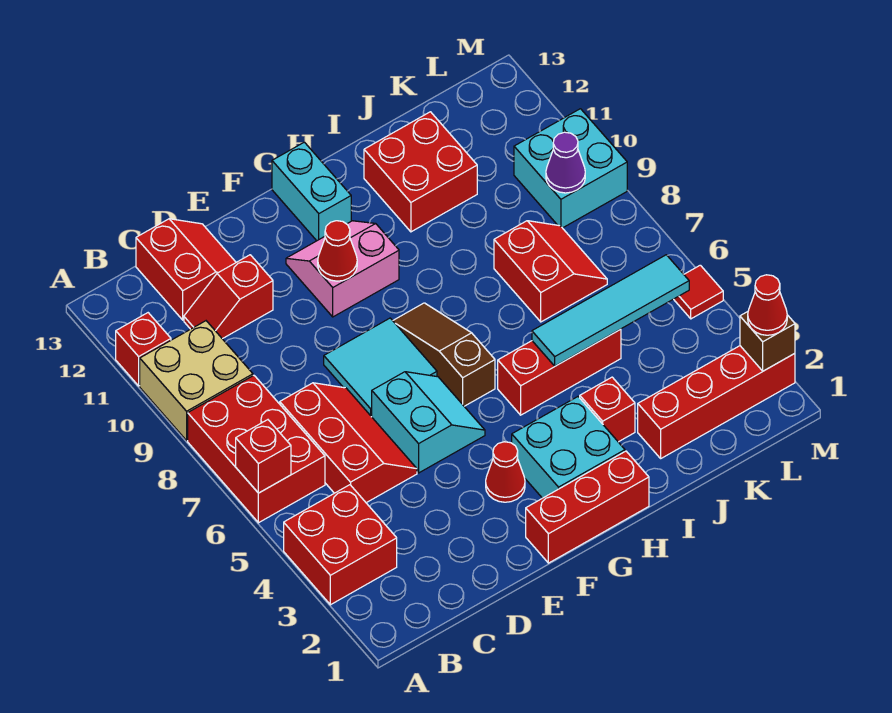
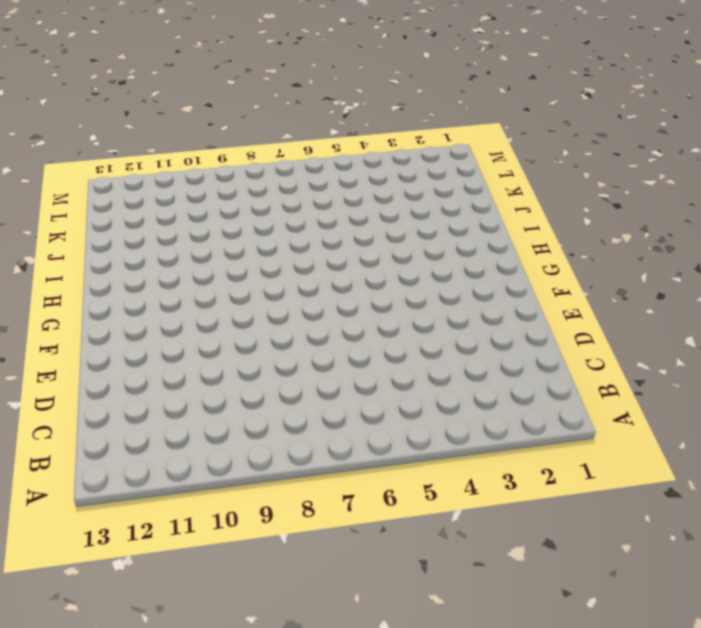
none -> red brick A3:B4 level 1
none -> red brick A6:B8 level 1
none -> tan brick A9:B10 level 1

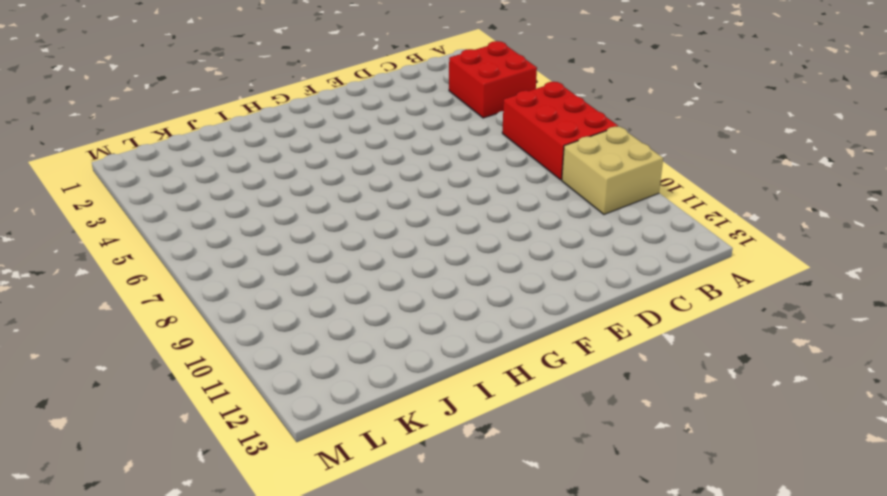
none -> red brick A11 level 1
none -> red slope C5:D7 level 1 top C
none -> red slope C11:D11 level 1 top D

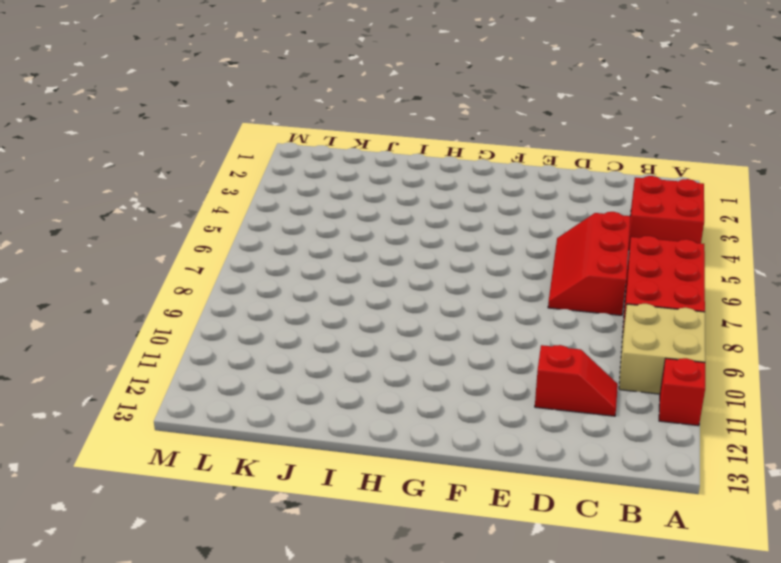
none -> red slope C12:D13 level 1 top C
none -> cyan slope E5:F6 level 1 top E
none -> cyan tile E7:F8 level 1

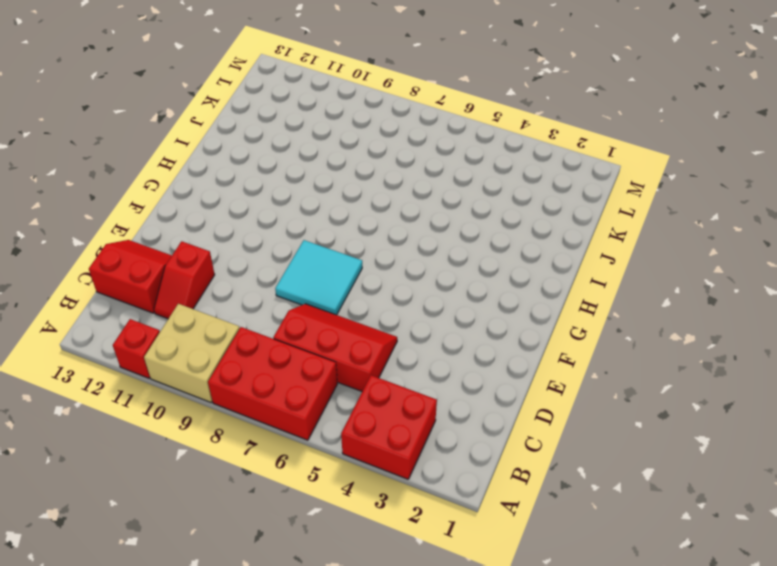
none -> cyan slope E5:F6 level 1 top E
none -> red brick F1:H1 level 1
none -> red cone F3 level 1

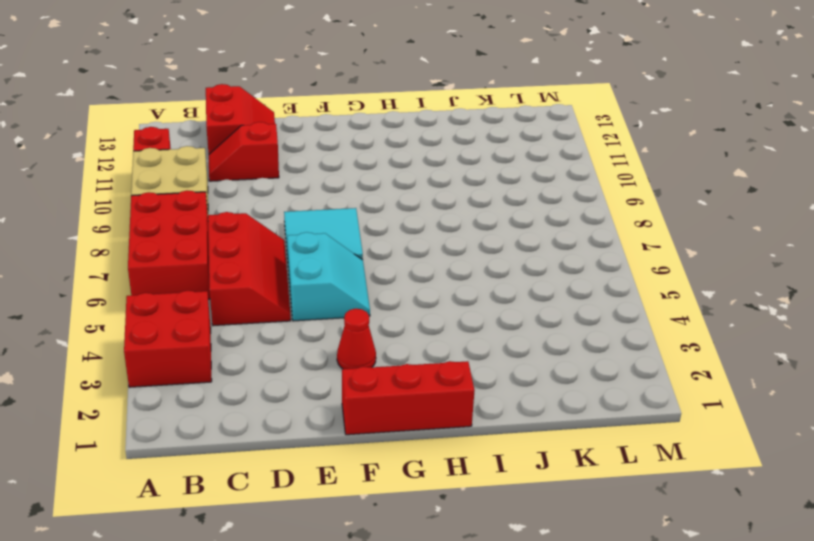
none -> pink slope F10:G11 level 1 top 10
none -> cyan brick G2:H3 level 1
none -> brown slope G6:G8 level 1 top 6

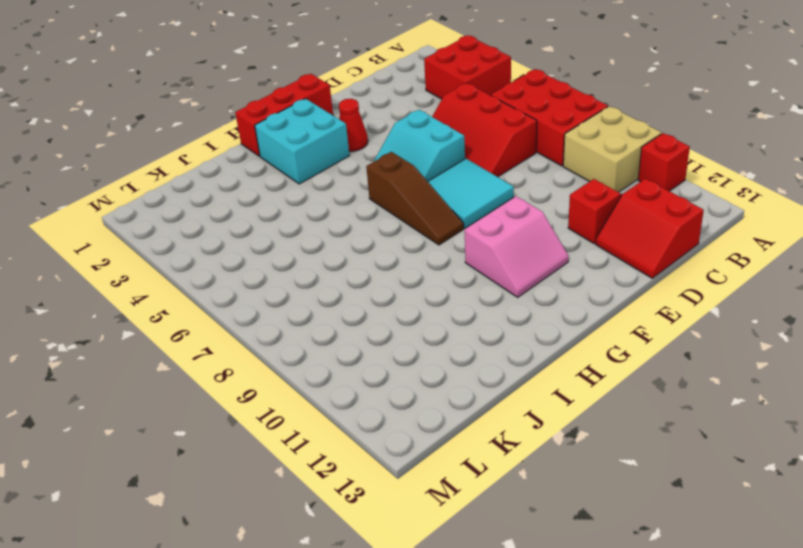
none -> cyan brick G12:G13 level 1
none -> red brick H5:J5 level 1
none -> red brick I3 level 1

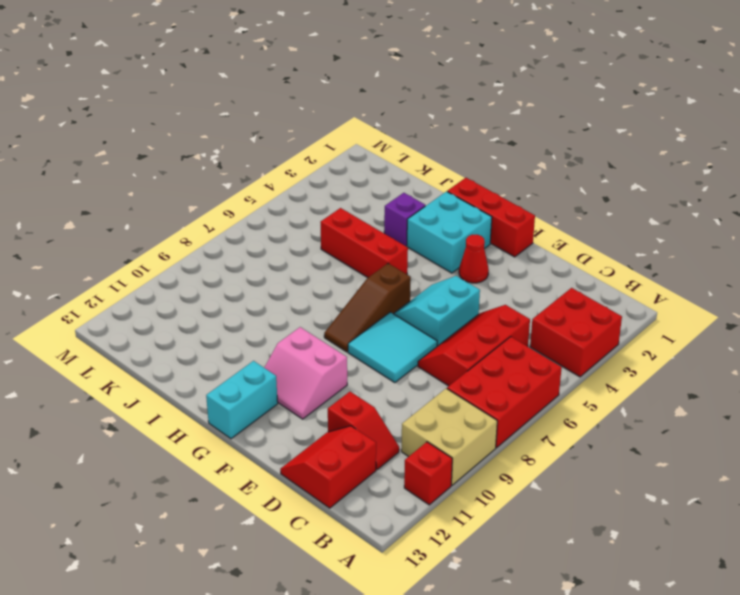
purple brick I3 level 1 -> red brick I3 level 1
none -> red brick I11:J12 level 1
none -> red brick J2:M2 level 1
none -> red slope J7:K8 level 1 top J

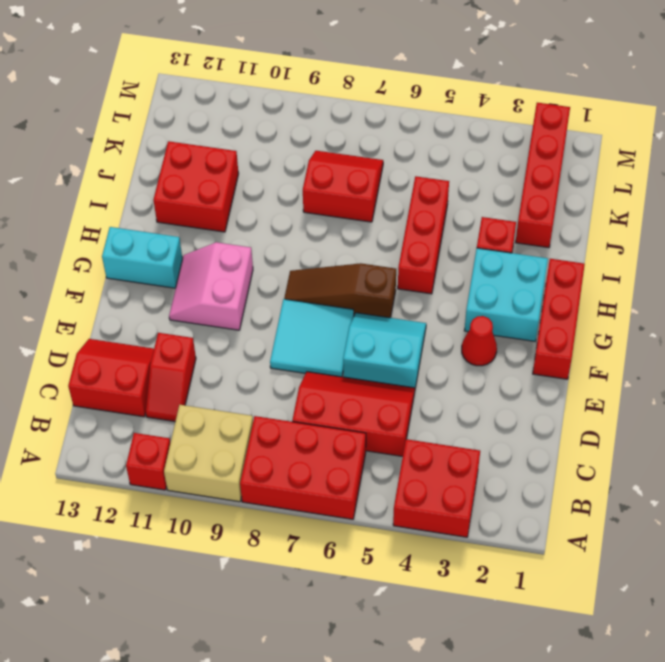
none -> cyan brick L9:M10 level 1
none -> red tile M5 level 1
none -> red brick A6 level 2

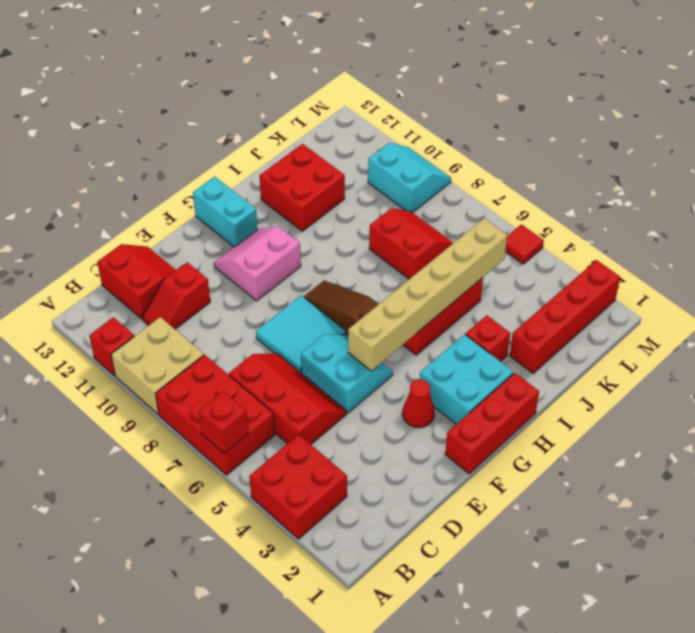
tan brick F5:K5 level 2 -> cyan tile I5:L5 level 2
cyan slope L9:M10 level 1 top L -> cyan brick L9:M10 level 1
none -> red cone F10 level 2
none -> purple cone L9 level 2
none -> brown brick M2 level 2

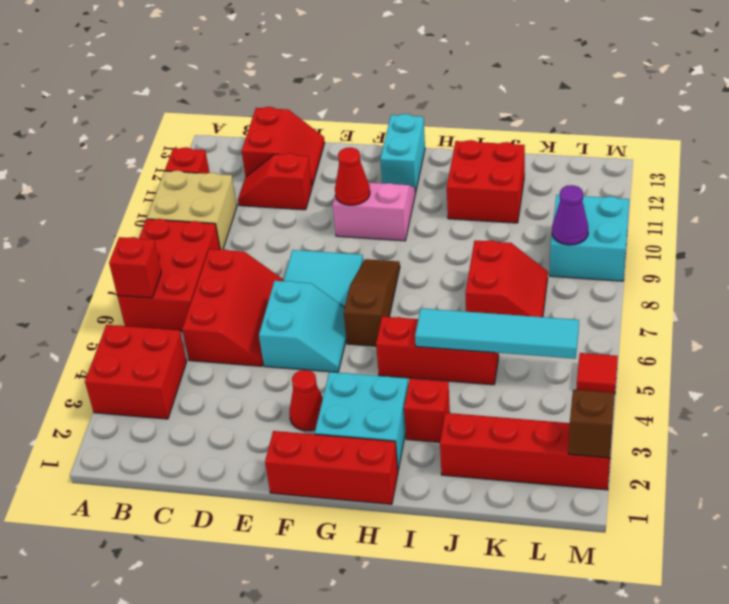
none -> red cone M2 level 3

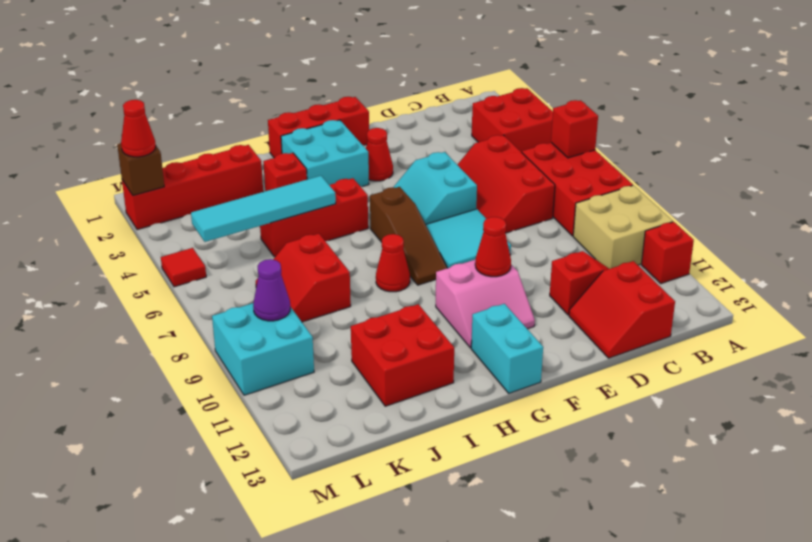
red cone H8 level 1 -> none

